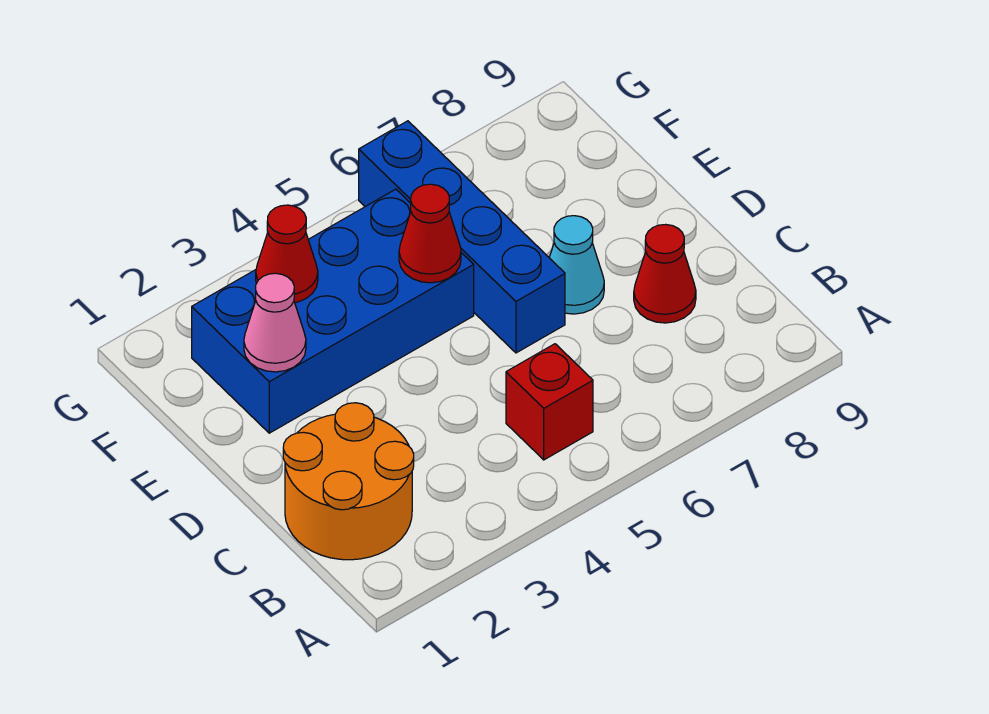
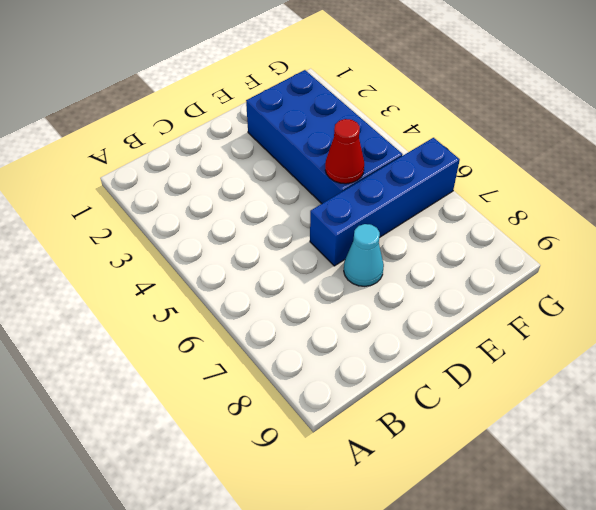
none -> orange round brick B1:C2 level 1
none -> red brick B5 level 1

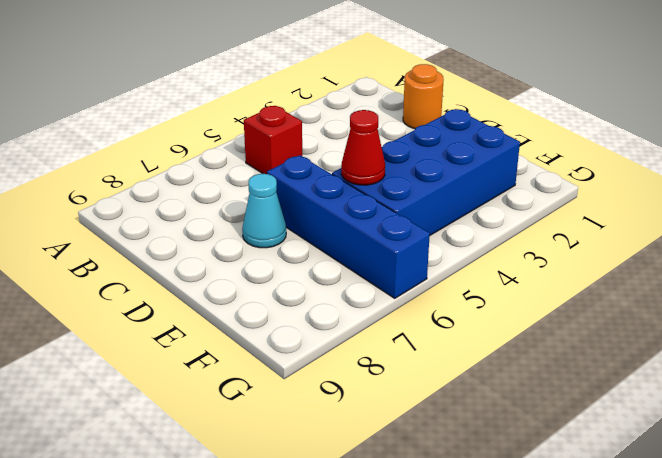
orange round brick C1 level 1 -> orange round brick B1:C2 level 1
none -> red cone C8 level 1
none -> pink cone E2 level 2

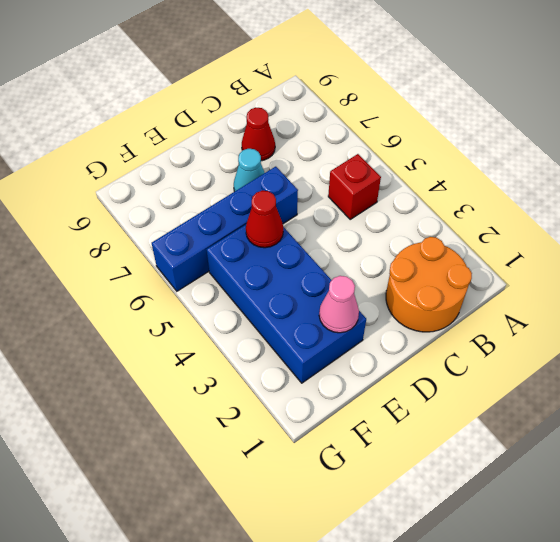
none -> red cone F3 level 2

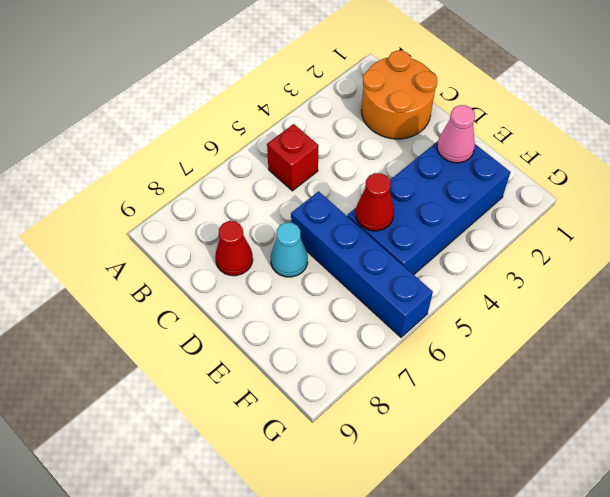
none -> red cone F3 level 2

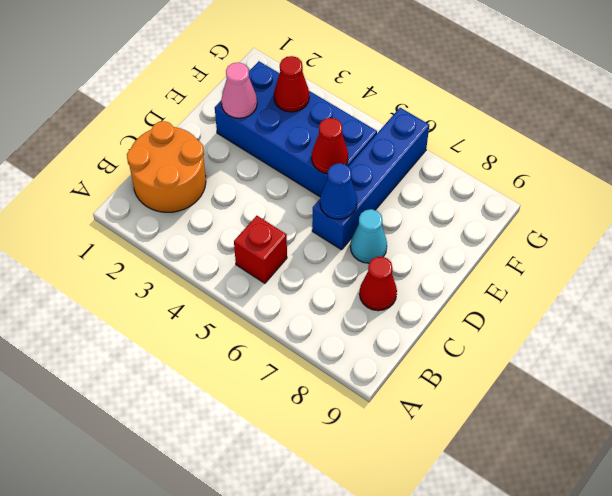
blue cone D6 level 2 -> none

